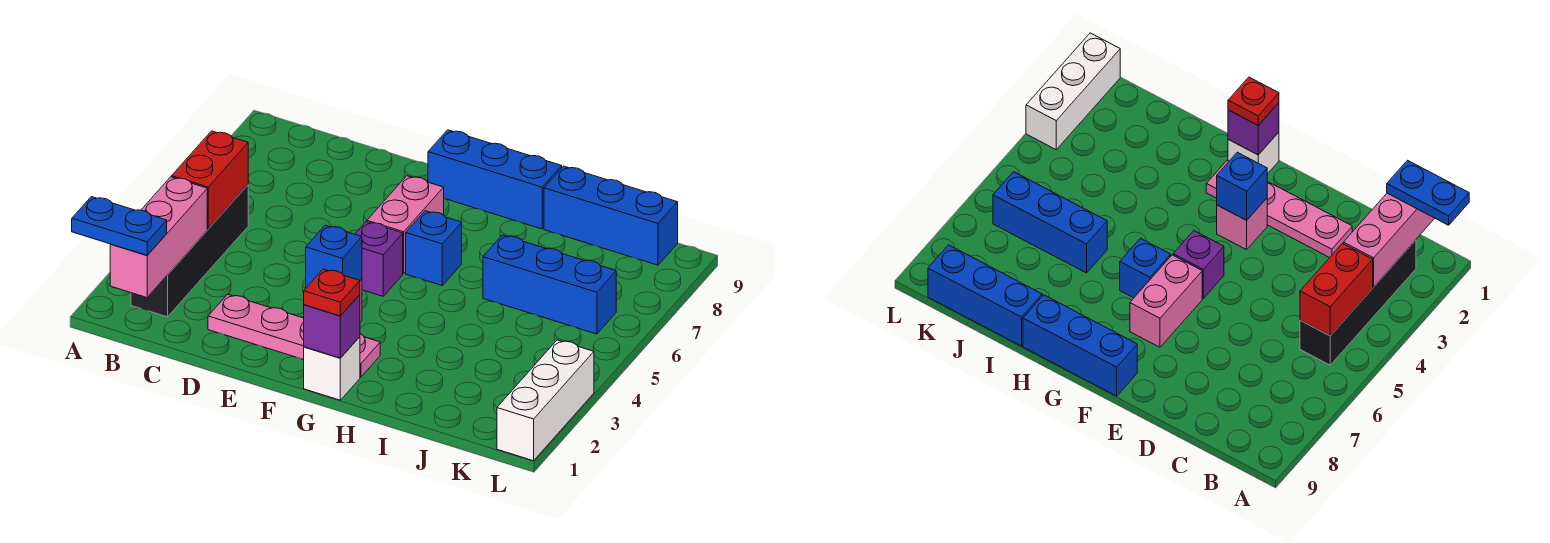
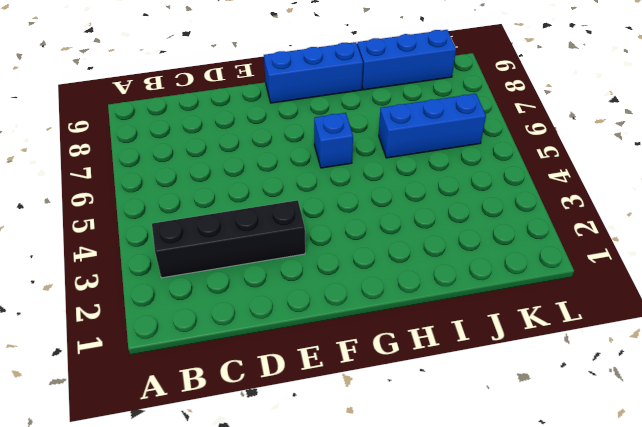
black brick B3:E3 level 1 -> black brick B2:B5 level 1
none -> pink plate D2:G2 level 1
none -> pink brick F3 level 1
none -> purple brick F5 level 1

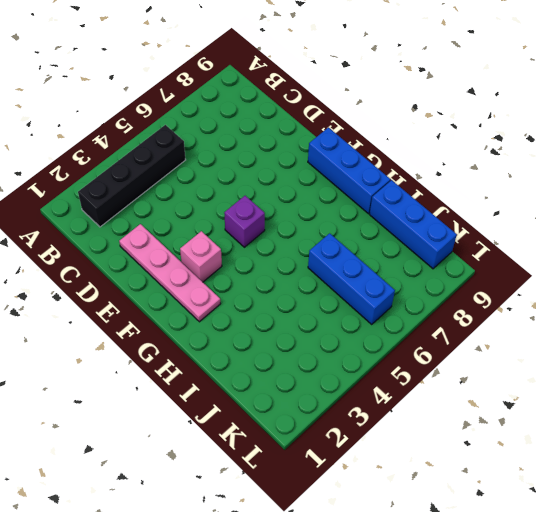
none -> pink brick F6:F7 level 1
none -> white brick G1 level 1
none -> blue brick G6 level 1

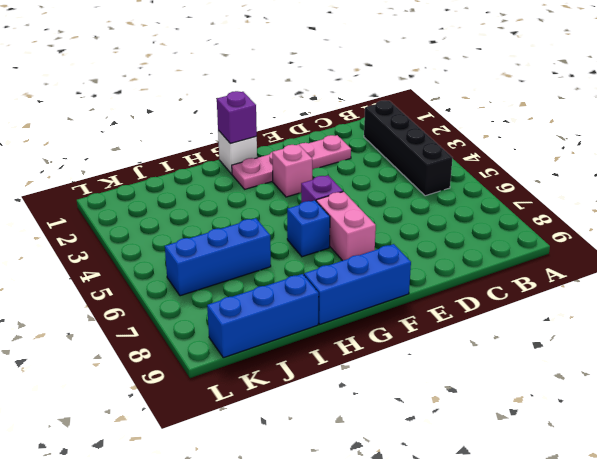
none -> white brick L1:L3 level 1
none -> pink brick B1:B3 level 2
none -> red brick B4:B5 level 2

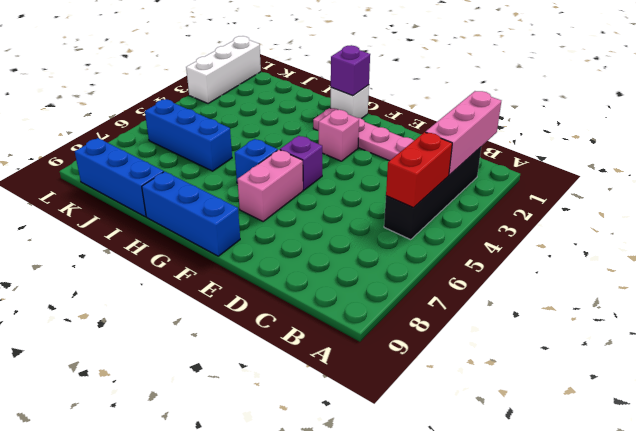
none -> blue brick F3 level 2
none -> blue plate A1:B1 level 3
none -> red plate G1 level 3

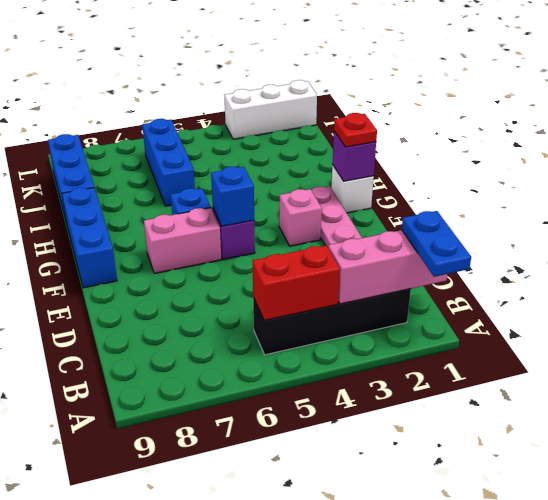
blue brick F5 level 2 -> blue brick F3 level 2

